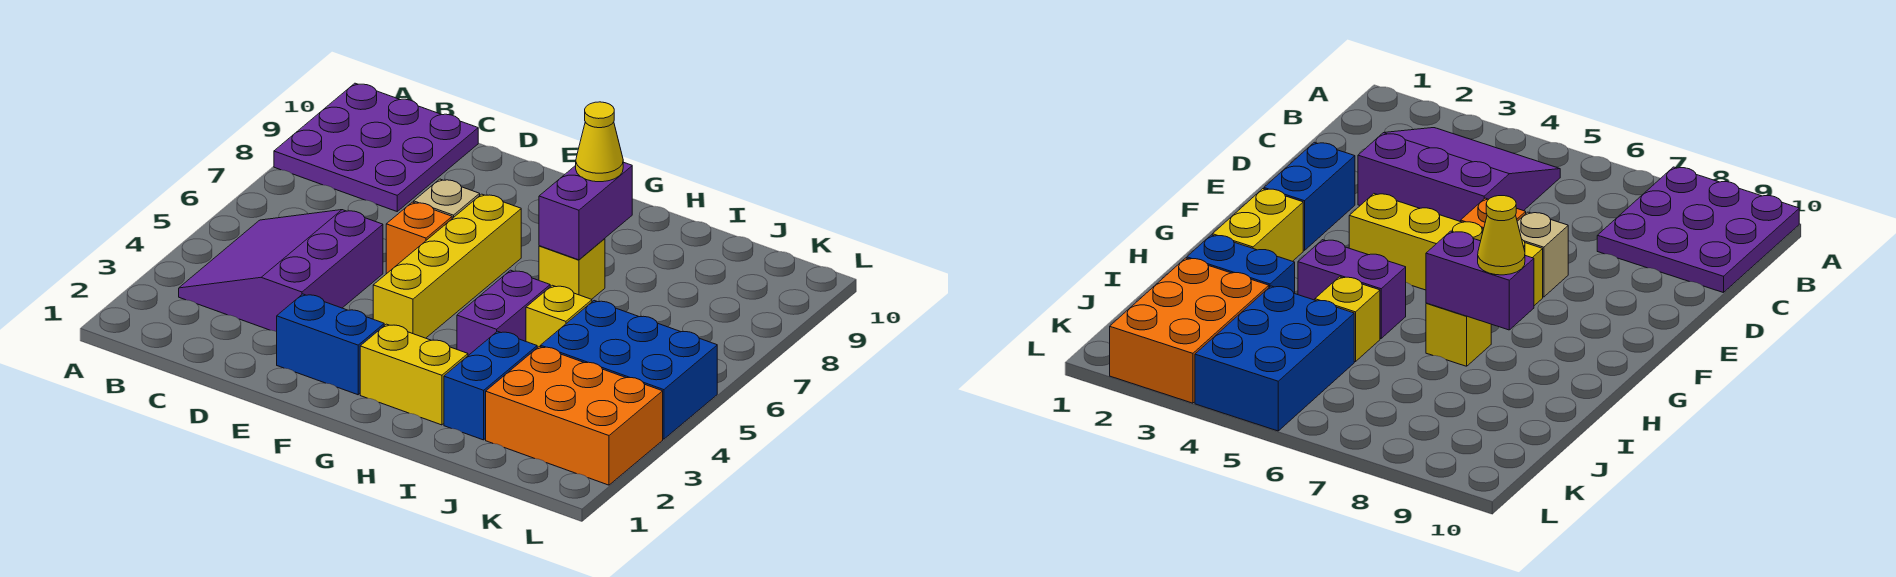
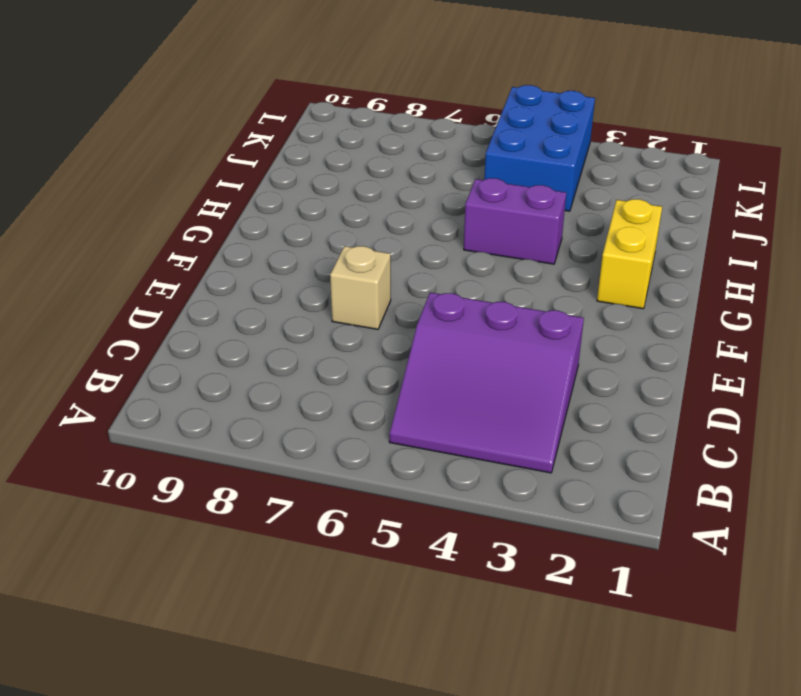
none -> purple plate A8:C10 level 1
none -> blue brick E2:F2 level 1
none -> orange brick E6 level 1

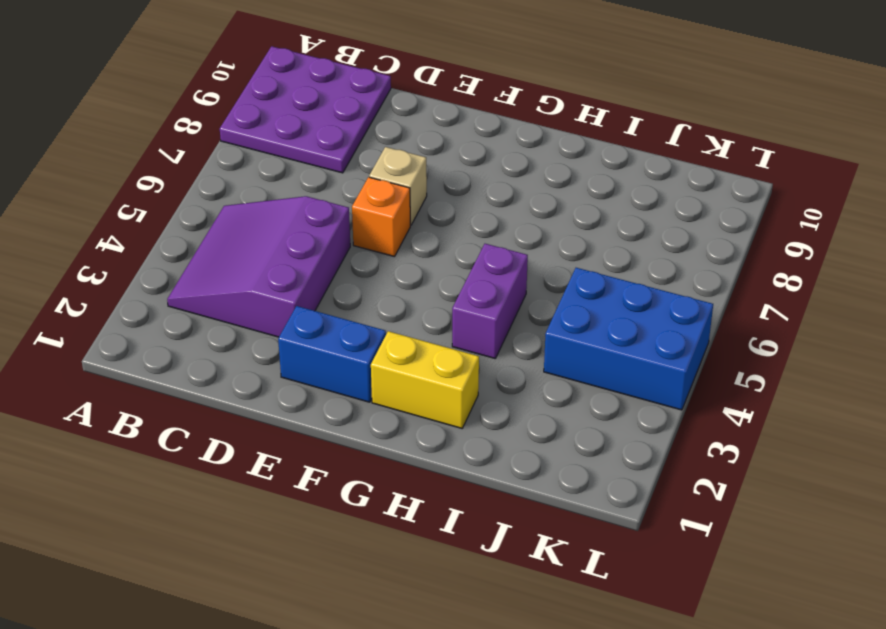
none -> yellow brick F4:F7 level 1
none -> yellow brick H7 level 1
none -> blue brick I2:I3 level 1

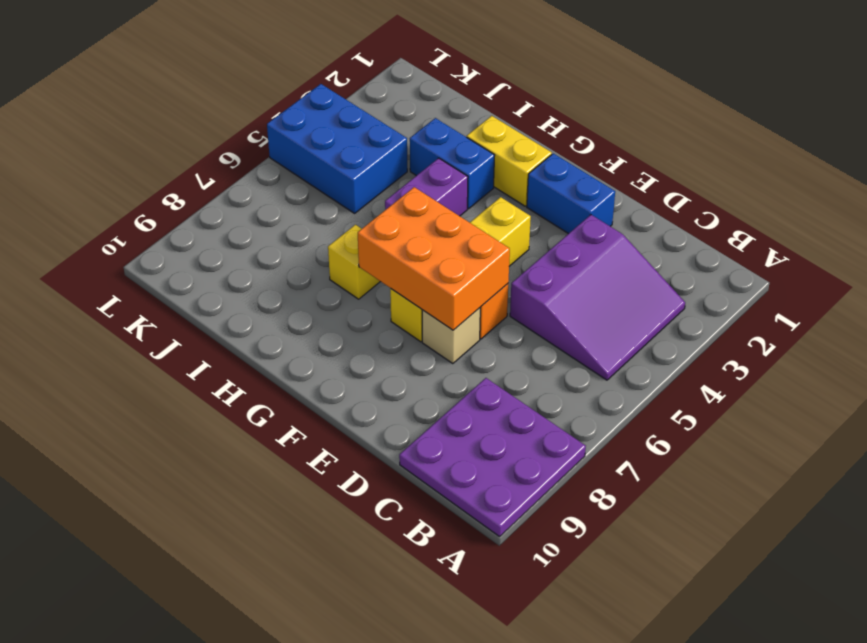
orange brick E6:G7 level 2 -> orange brick J2:L3 level 1
blue brick H3:I3 level 1 -> blue brick I2:I3 level 1
none -> yellow brick I5 level 1
none -> purple brick H7:H8 level 2
none -> yellow cone H8 level 3

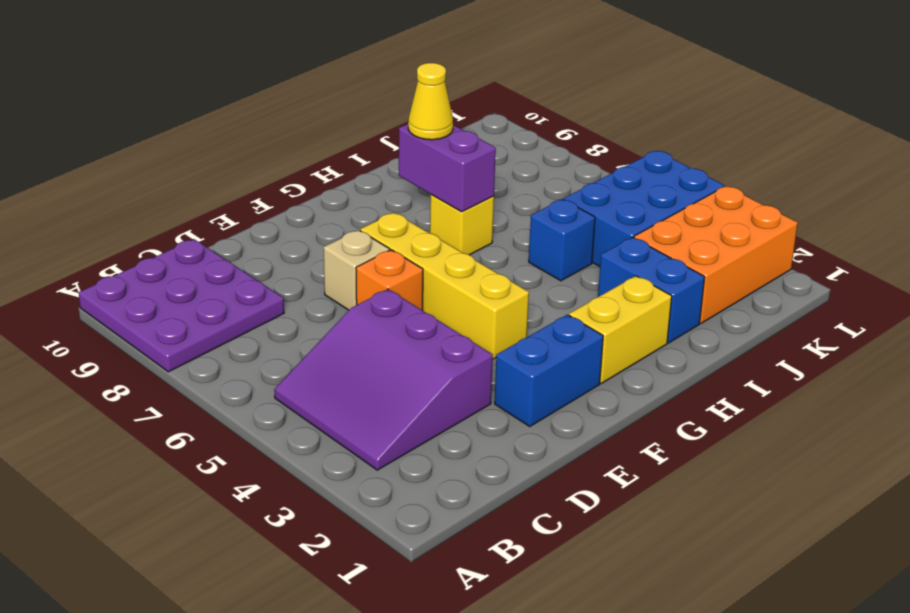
blue brick I5 level 1 -> yellow brick I5 level 1
none -> purple brick H4:H5 level 1

